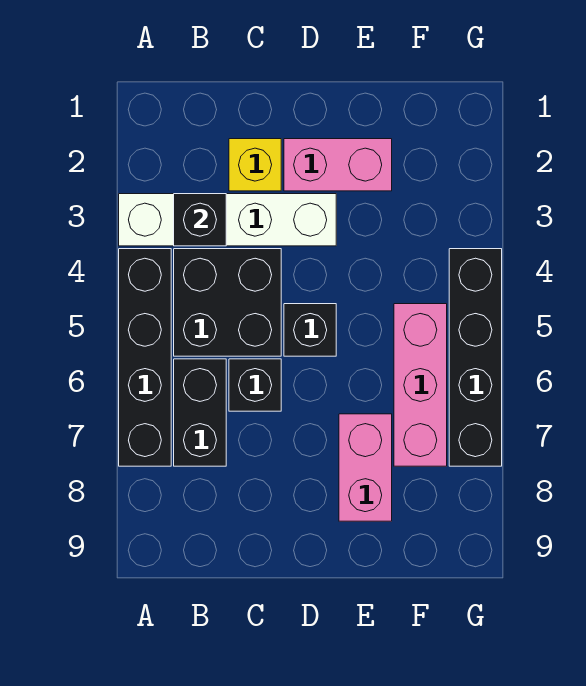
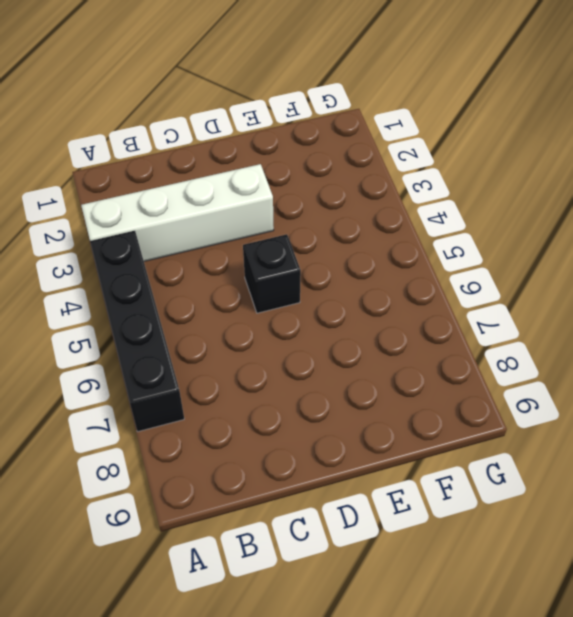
none -> black brick B4:C5 level 1
none -> black brick B6:B7 level 1
none -> yellow brick C2 level 1

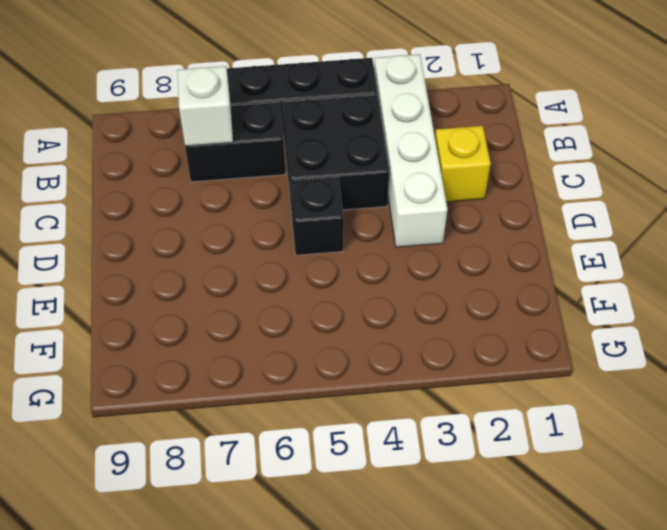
white brick B7 level 2 -> none
none -> black brick C6 level 1
none -> pink brick D2:E2 level 1
none -> pink brick E7:E8 level 1

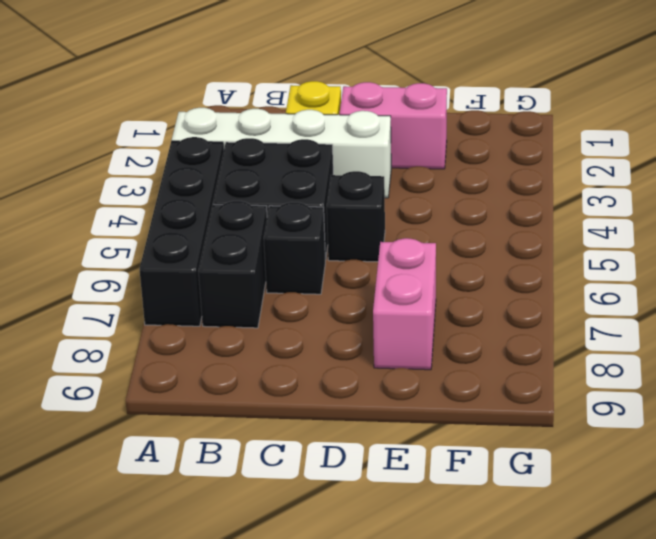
none -> pink brick F5:F7 level 1
none -> black brick G4:G7 level 1
none -> black brick B3 level 2

